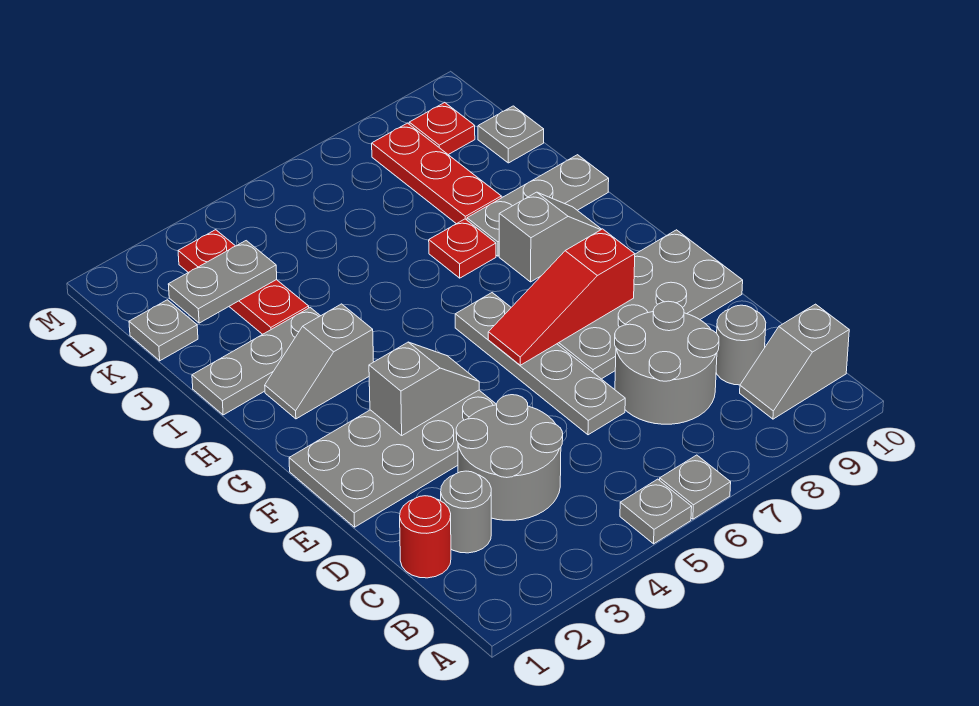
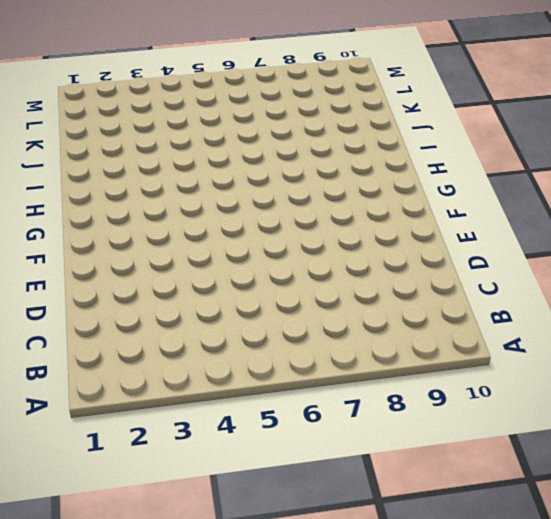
none -> grey plate A5 level 1
none -> grey plate A6 level 1
none -> grey slope B9:B10 level 1 top 10

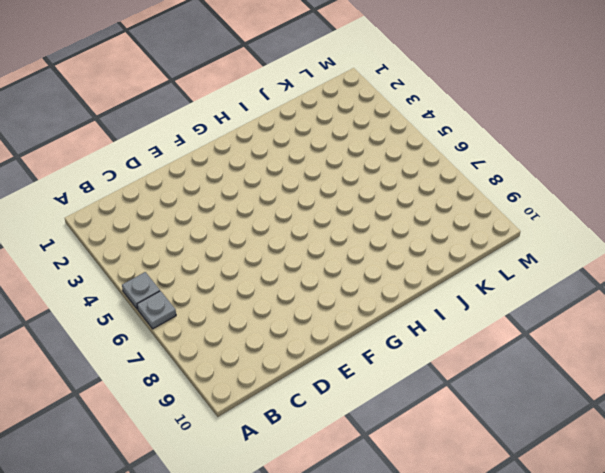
none -> grey slope B9:B10 level 1 top 10
none -> red round brick C1 level 1
none -> grey round brick C2 level 1

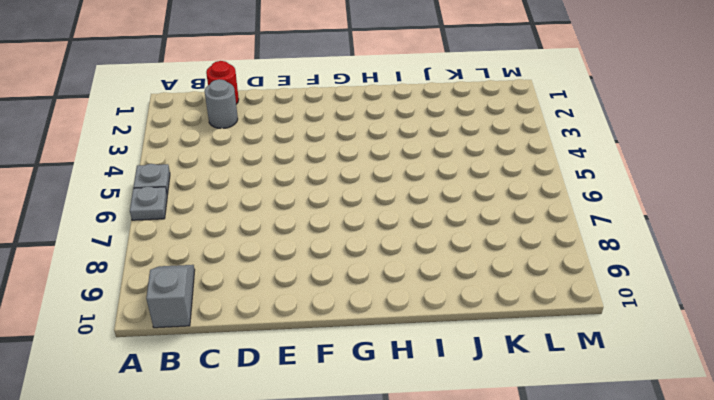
none -> grey round brick C3:D4 level 1
none -> grey round brick C7:D8 level 1
none -> grey round brick C9 level 1

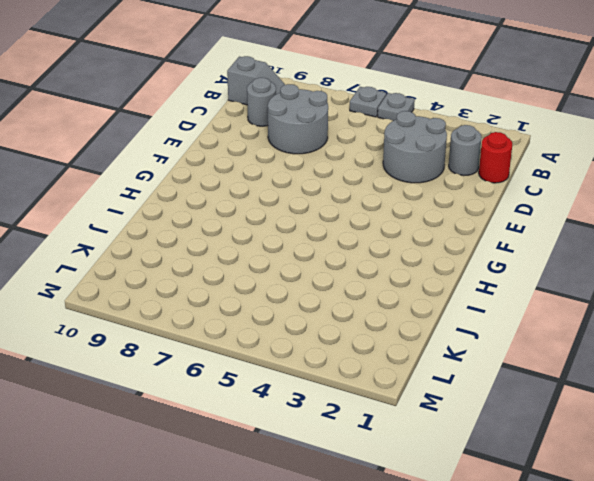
none -> grey plate D6:G6 level 1
none -> grey plate E1:F4 level 1
none -> grey plate E7:F10 level 1

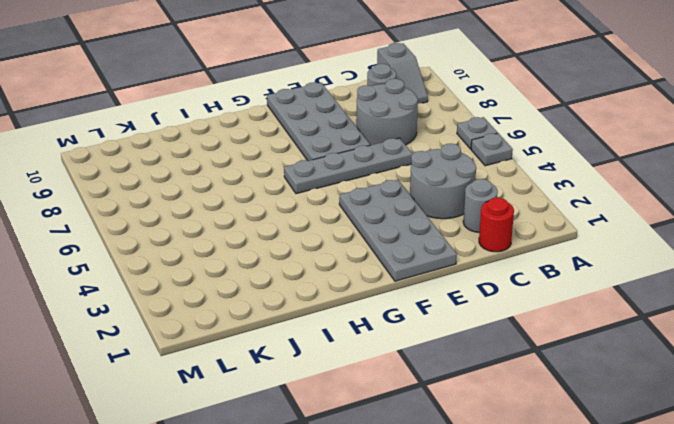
none -> grey slope H2:H3 level 1 top 3
none -> grey slope H8:H9 level 1 top 8
none -> grey plate I1:I3 level 1

